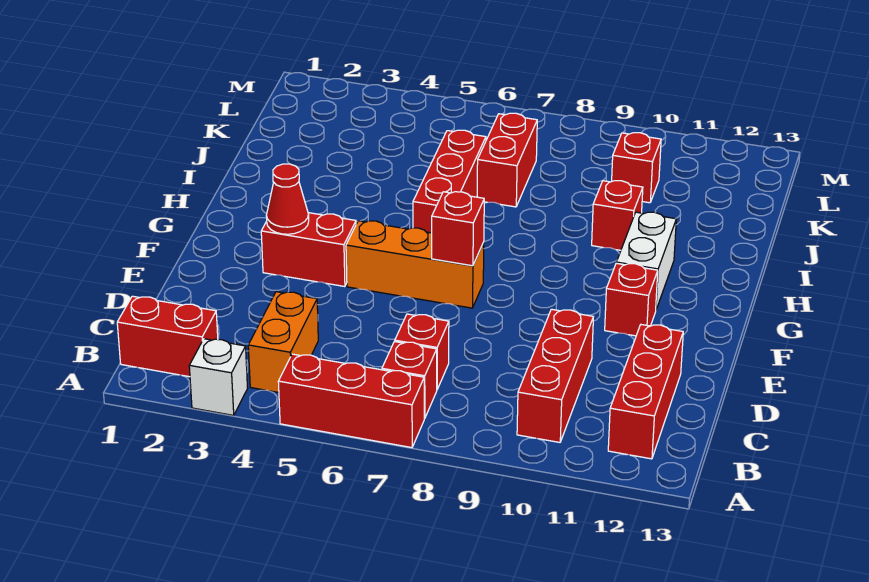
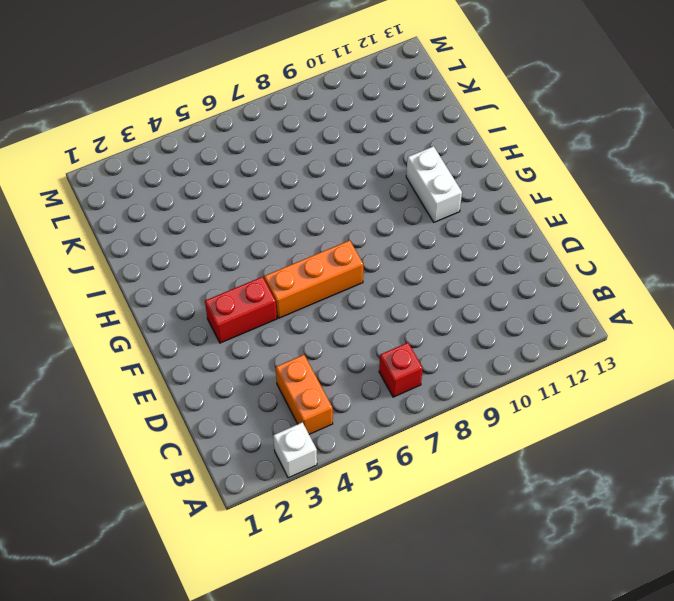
none -> red brick A5:A7 level 1
none -> red brick B1:B2 level 1
none -> red brick B10:D10 level 1

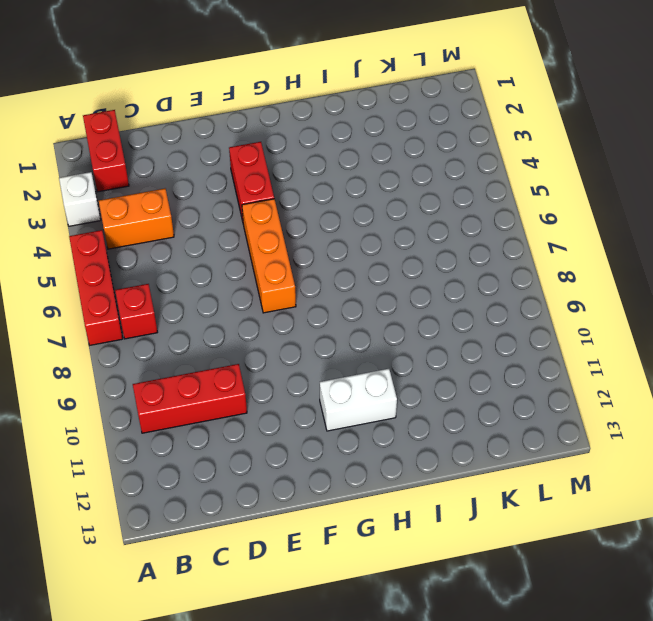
none -> red brick B12:D12 level 1
none -> red brick C7 level 1
none -> red brick F11 level 1

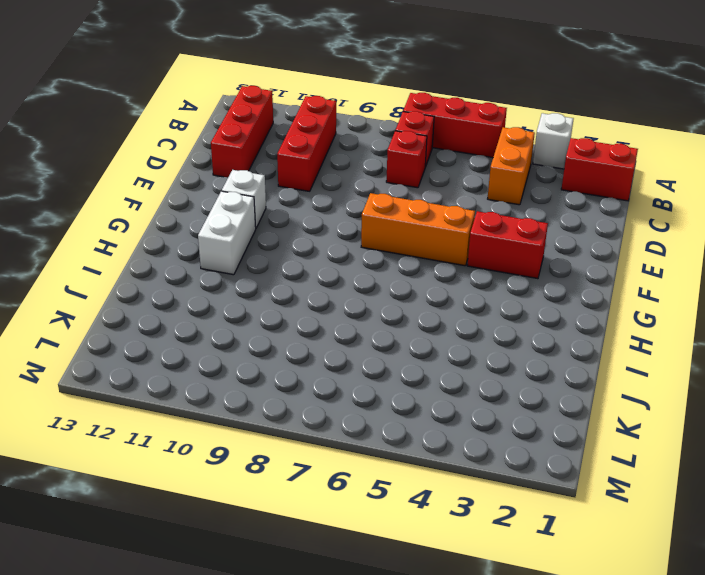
white brick F11 level 1 -> red brick F11 level 1
none -> red brick H6:J6 level 1
none -> red brick I10 level 1
none -> red brick J7:K7 level 1

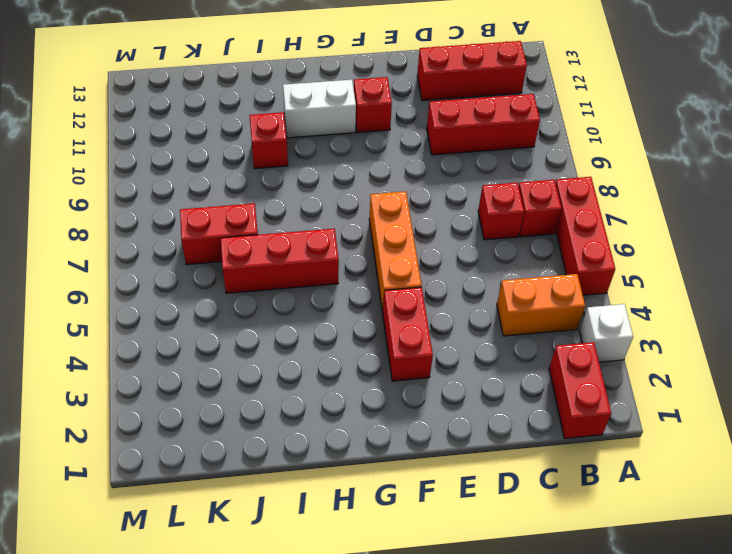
none -> red brick K10 level 1
none -> red cone F3 level 2
none -> red brick F7 level 2

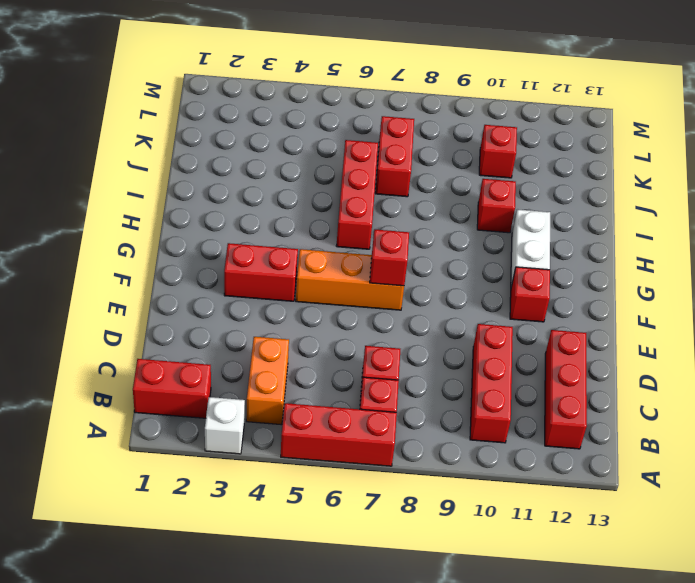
none -> red cone F3 level 2

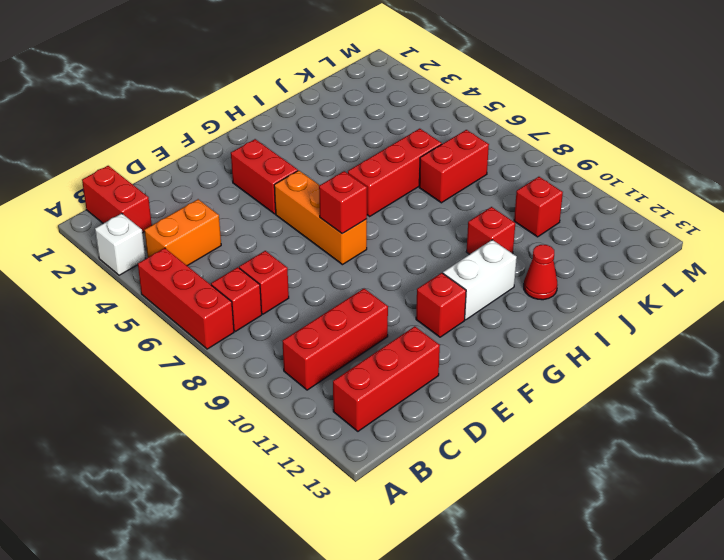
red cone I12 level 1 -> red cone F3 level 2

